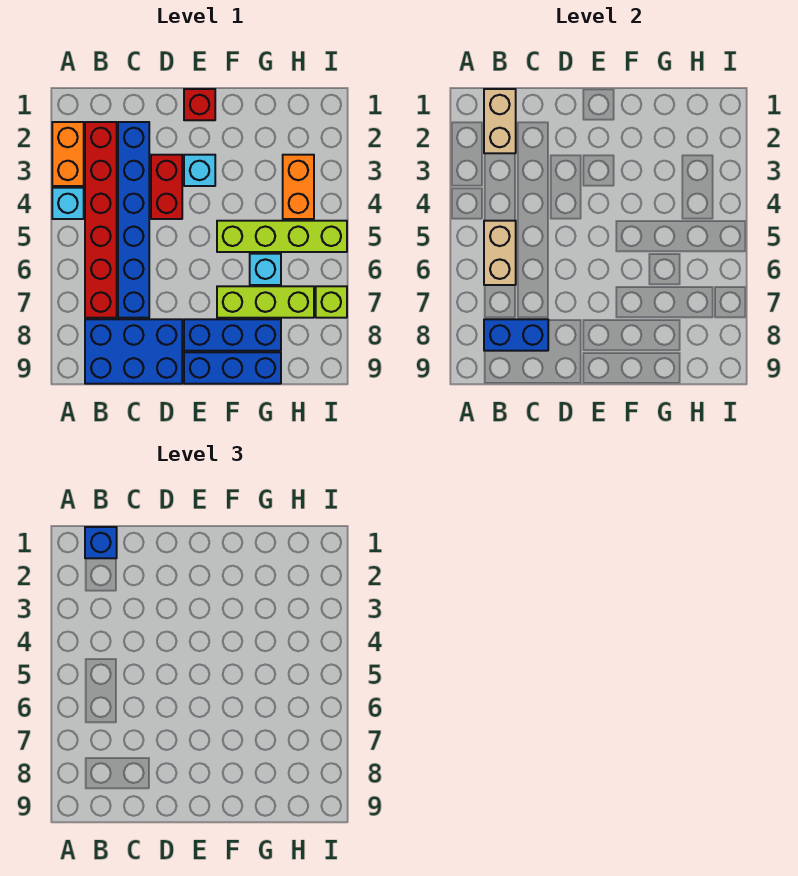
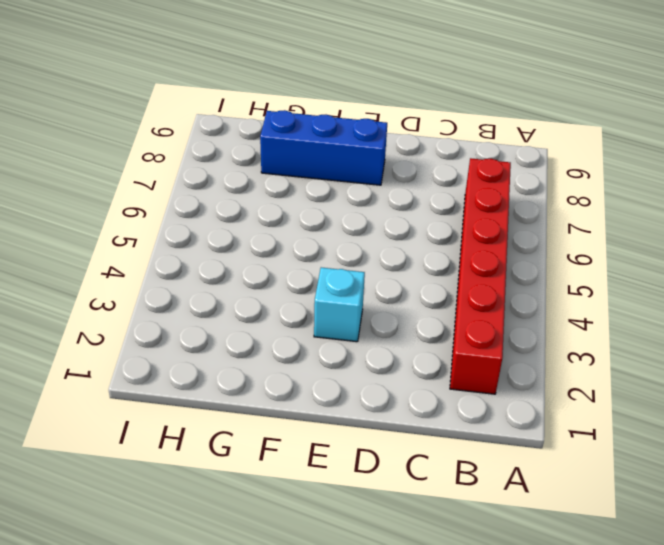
none -> orange brick A2:A3 level 1
none -> cyan brick A4 level 1
none -> blue brick B8:D9 level 1

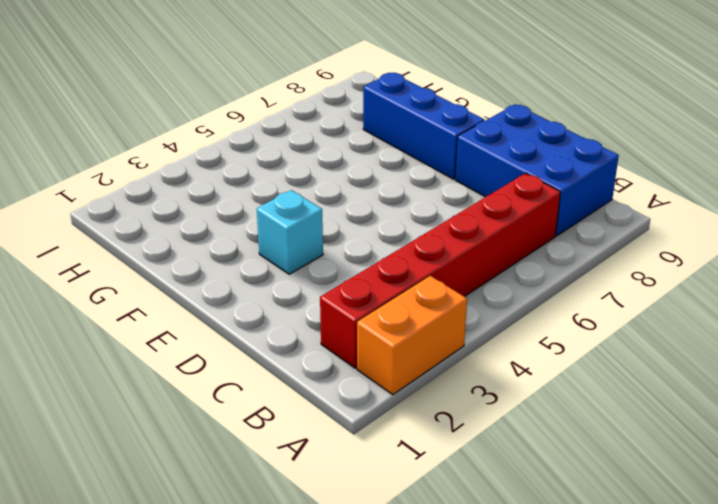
none -> cyan brick A4 level 1
none -> blue brick C2:C7 level 1
none -> red brick D3:D4 level 1

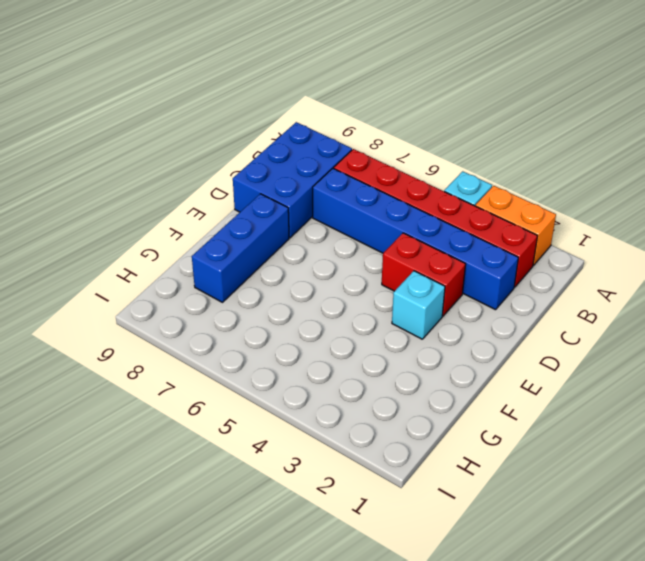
none -> red brick E1 level 1
none -> blue brick E9:G9 level 1
none -> lime brick F5:I5 level 1

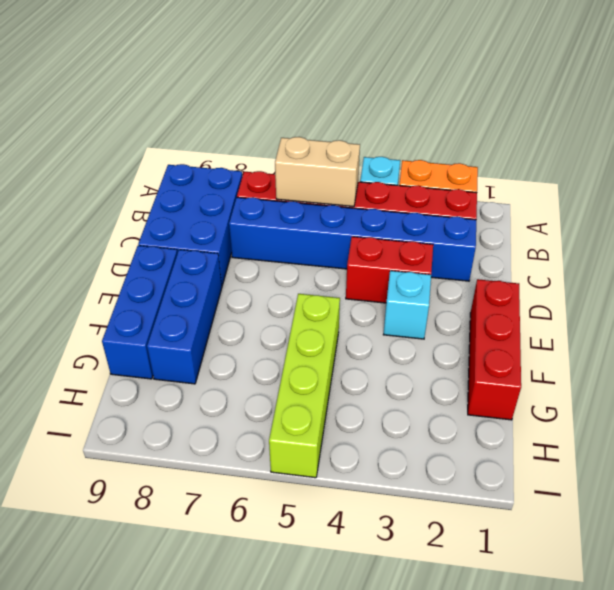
red brick E1:G1 level 1 -> red brick E1 level 1
none -> lime brick F7:H7 level 1
none -> cyan brick G6 level 1
none -> orange brick H3:H4 level 1

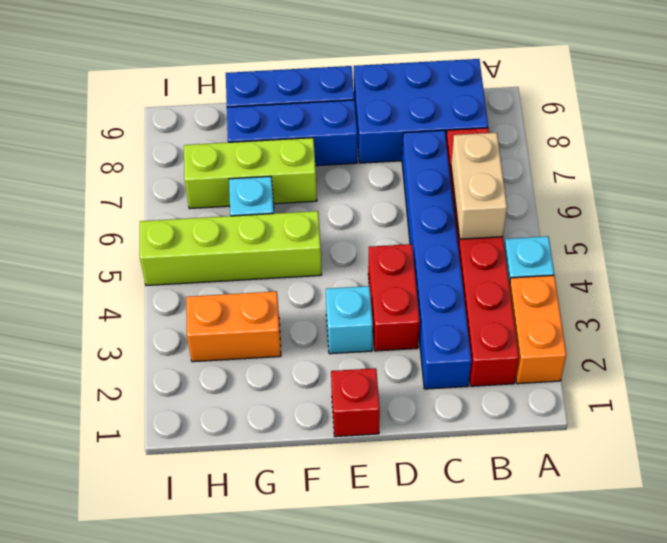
orange brick G3:H3 level 1 -> orange brick H3:H4 level 1
none -> lime brick I7 level 1
none -> tan brick B1:B2 level 2
none -> blue brick B8:C8 level 2

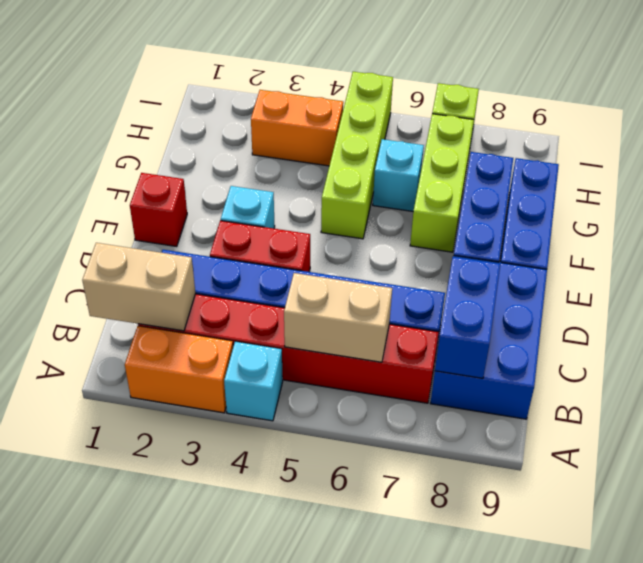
none -> blue brick B1 level 3

